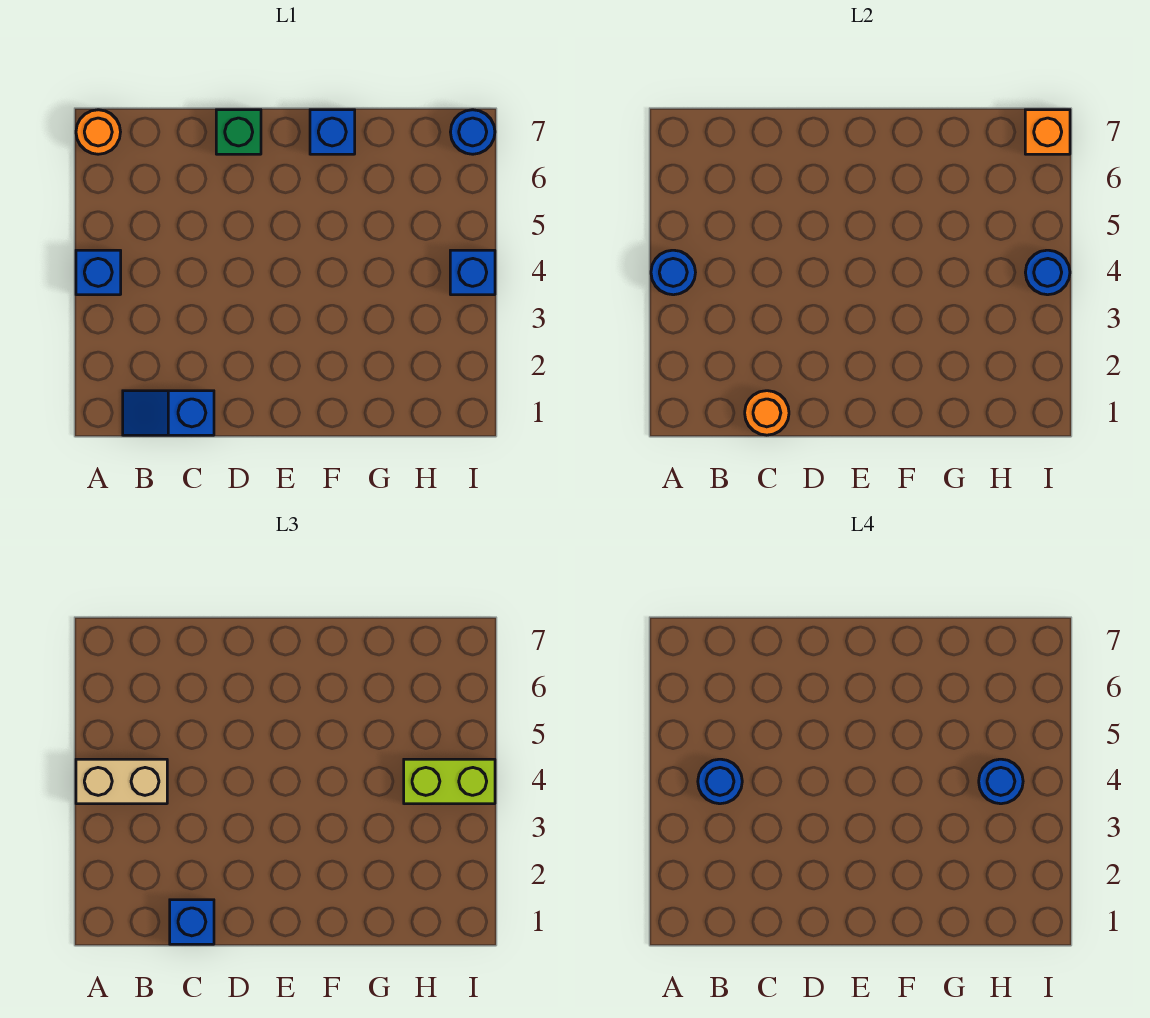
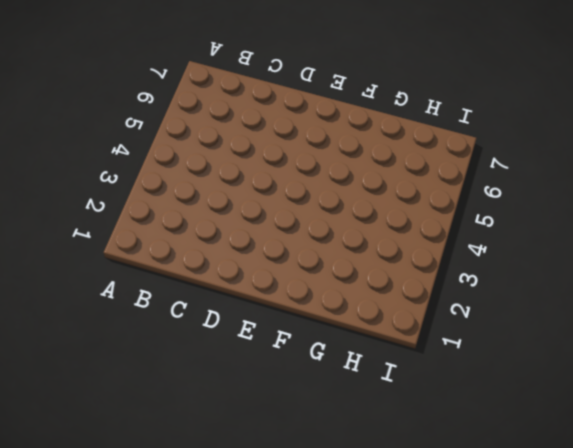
none -> blue brick A4 level 1
none -> orange round brick A7 level 1
none -> blue slope B1:C1 level 1 top C

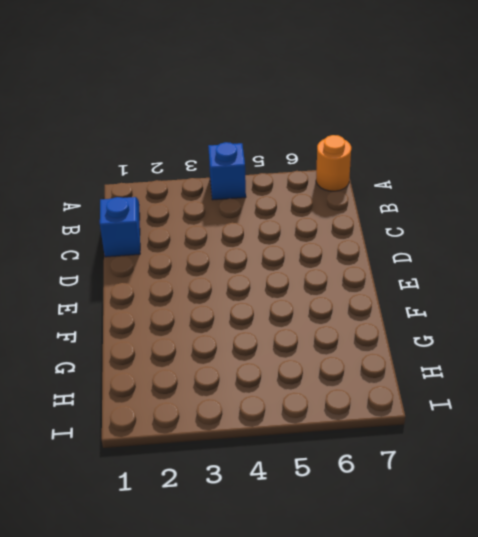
none -> green brick D7 level 1
none -> blue brick F7 level 1
none -> blue brick I4 level 1

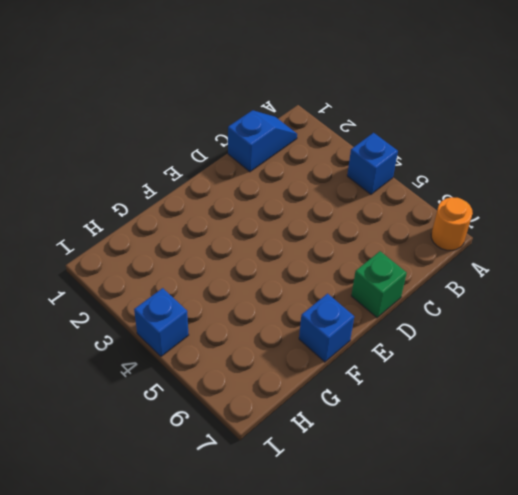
none -> blue round brick I7 level 1
none -> blue round brick A4 level 2
none -> orange round brick C1 level 2

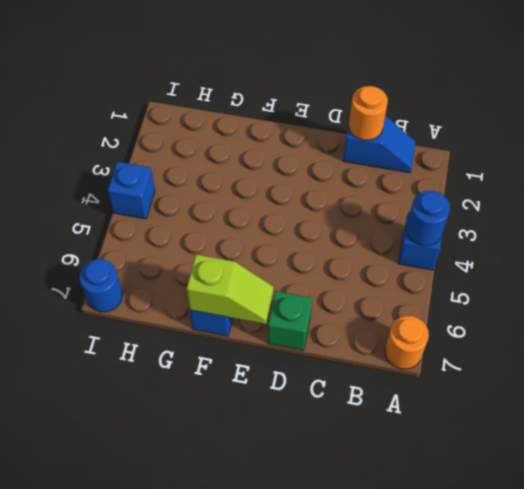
lime slope E7:F7 level 2 top F -> none
none -> blue round brick I4 level 2
none -> orange brick I7 level 2
none -> tan brick A4:B4 level 3

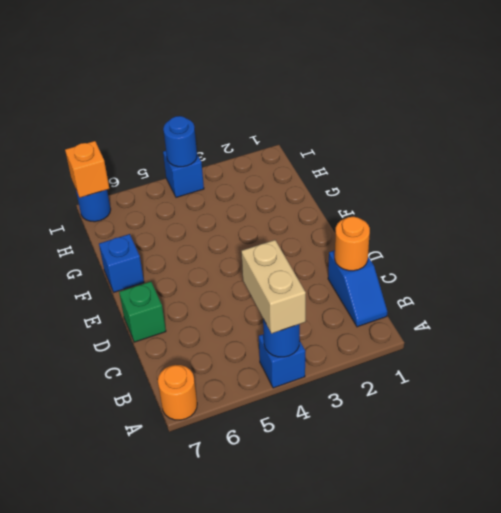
none -> blue brick C1 level 3
none -> lime brick H4:I4 level 3
none -> blue round brick B4 level 4

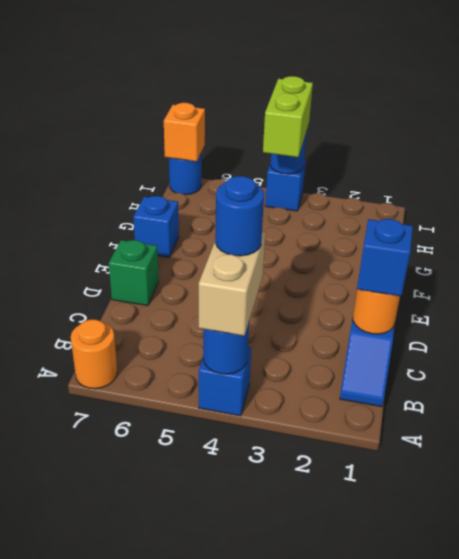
none -> blue round brick H4 level 4

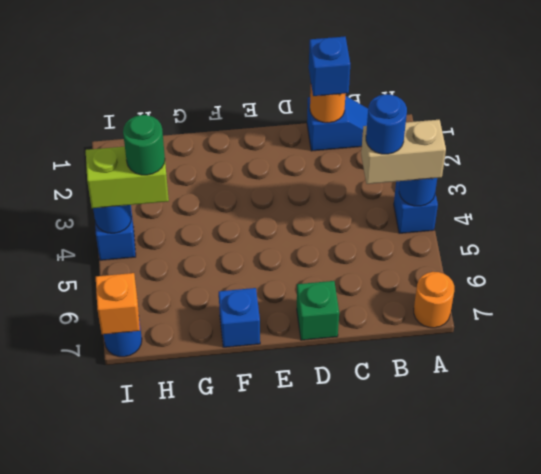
green round brick H4 level 4 -> blue round brick H4 level 4

